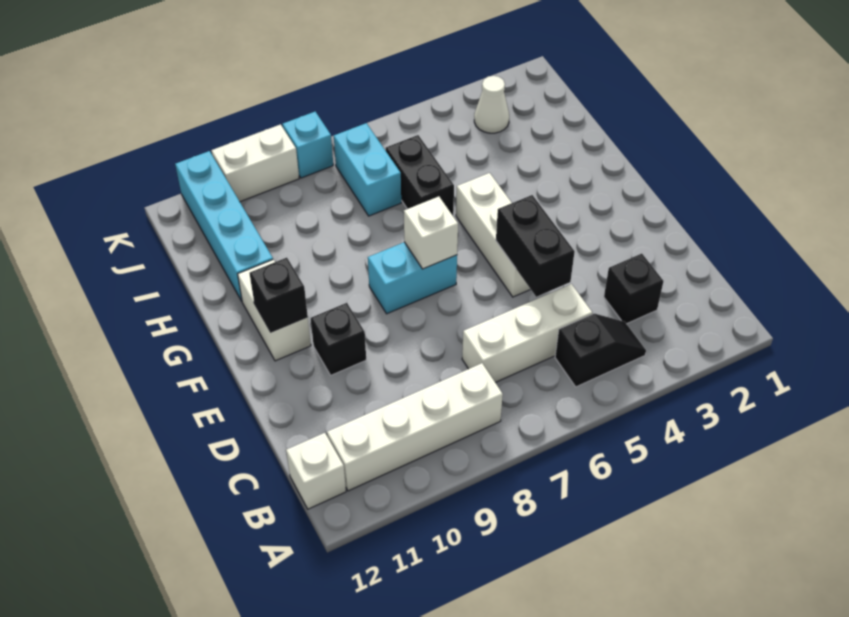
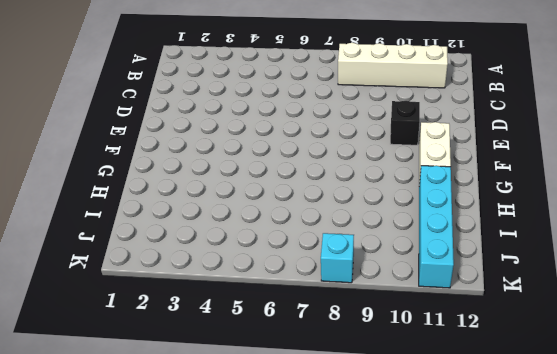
none -> black slope B4:B5 level 1 top 5
none -> white brick B12 level 1
none -> black brick C3 level 1

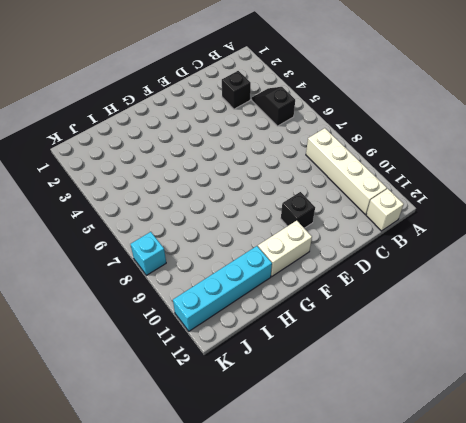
none -> white brick C5:C7 level 1
none -> white brick E5:G5 level 1
none -> cyan brick F7:F8 level 1

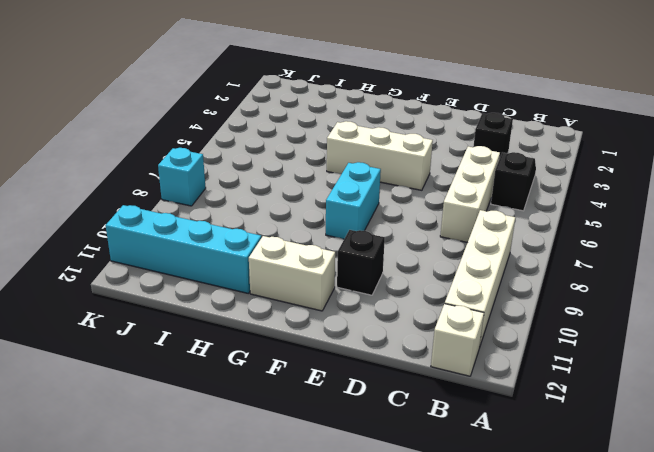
none -> black brick H6:I6 level 1
none -> cyan brick I7:J7 level 1
none -> white cone J3 level 1

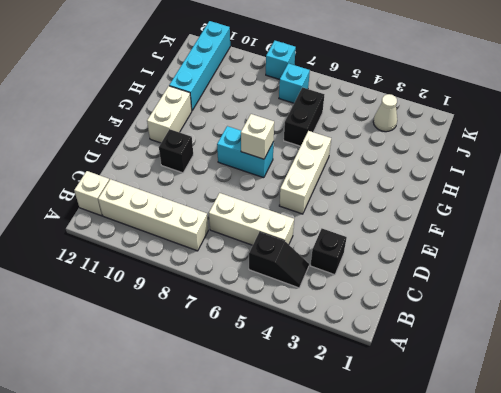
cyan brick J7 level 1 -> cyan brick I7:J7 level 1
none -> white brick K9:K10 level 1
none -> black brick D5:E5 level 2
none -> black brick F11 level 2

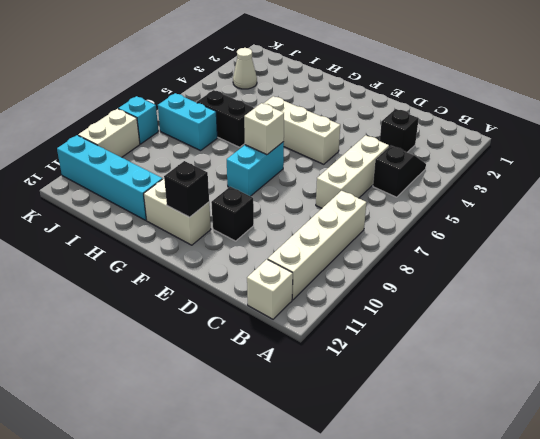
none -> black brick D5:E5 level 2

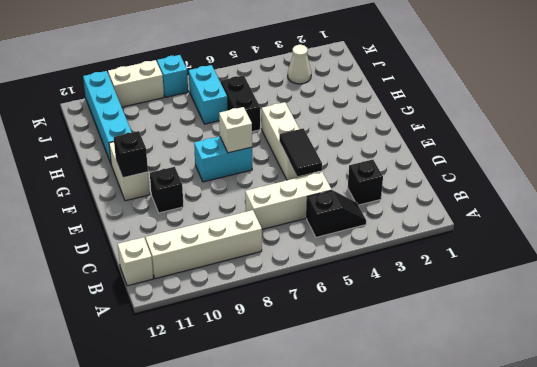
black tile D5:E5 level 2 -> black brick D5:E5 level 2

